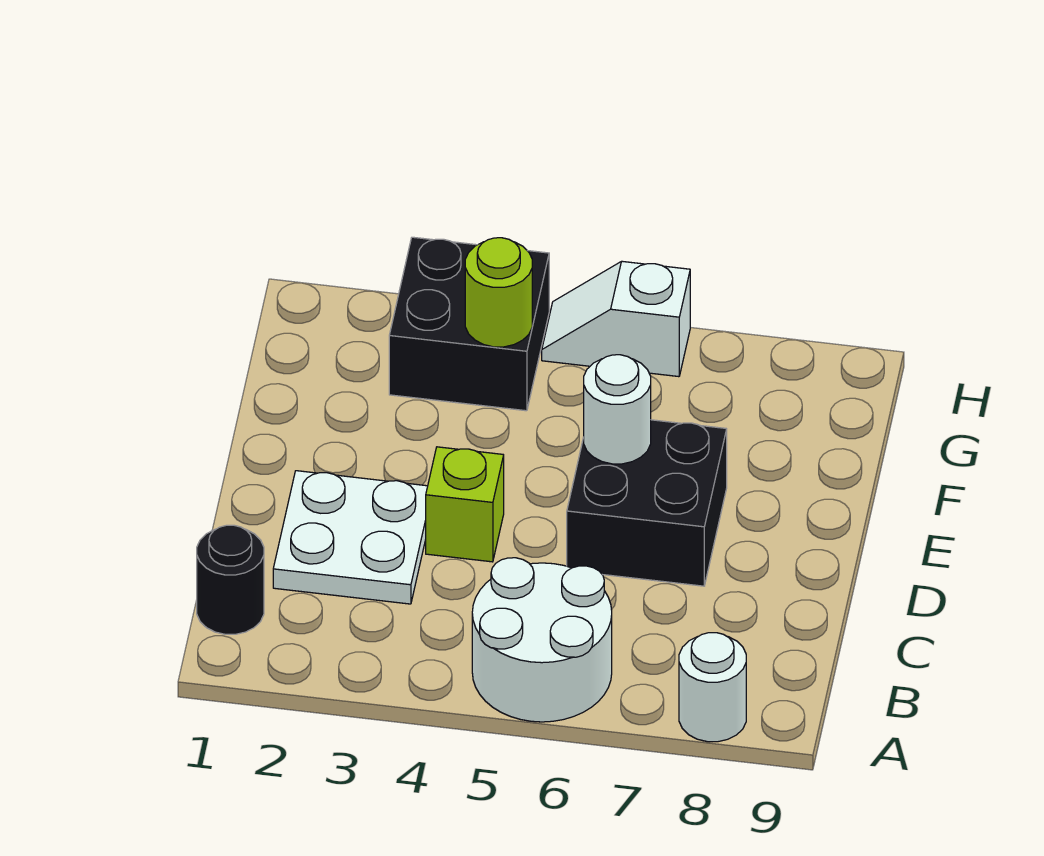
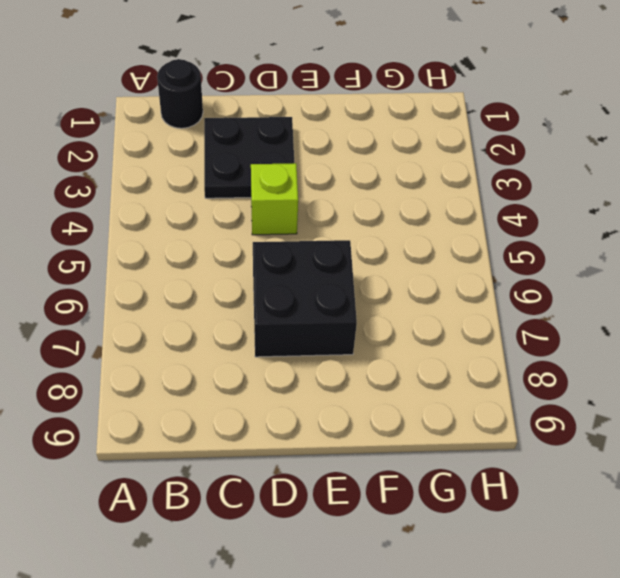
black plate C2:D3 level 1 -> white plate C2:D3 level 1
none -> white round brick A5:B6 level 1
none -> white round brick A8 level 1

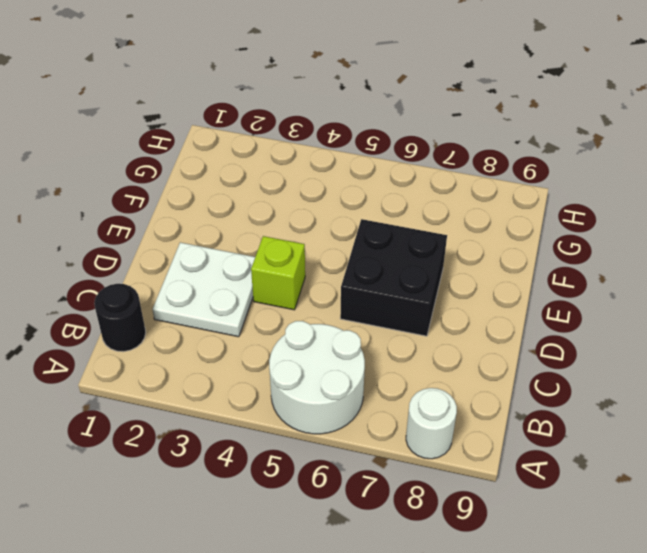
none -> black brick G3:H4 level 1
none -> white slope H5:H6 level 1 top 6

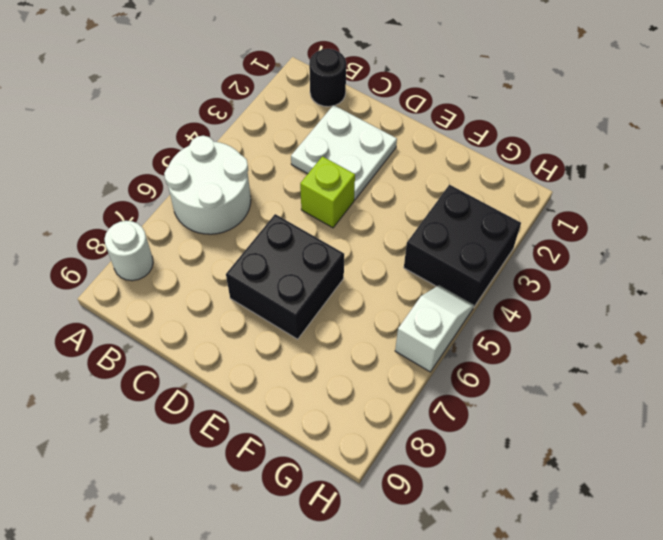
none -> white round brick E6 level 2
none -> lime round brick G4 level 2

